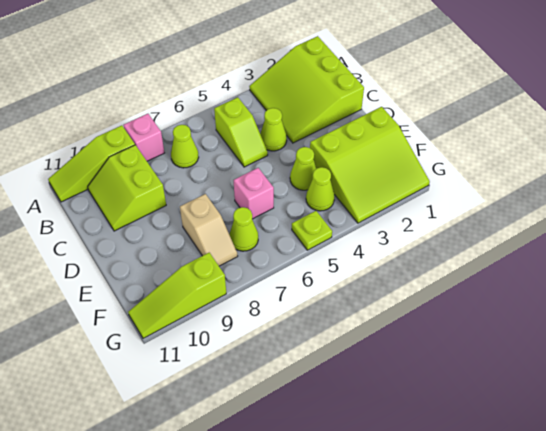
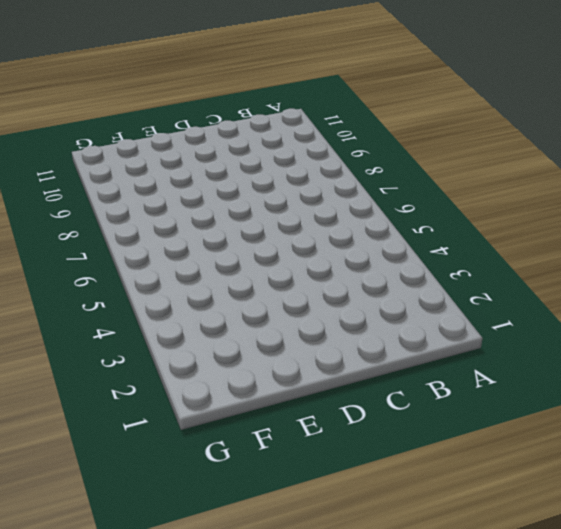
none -> lime slope A1:C3 level 1 top 1
none -> pink brick A8 level 1
none -> lime slope A9:A11 level 1 top 9

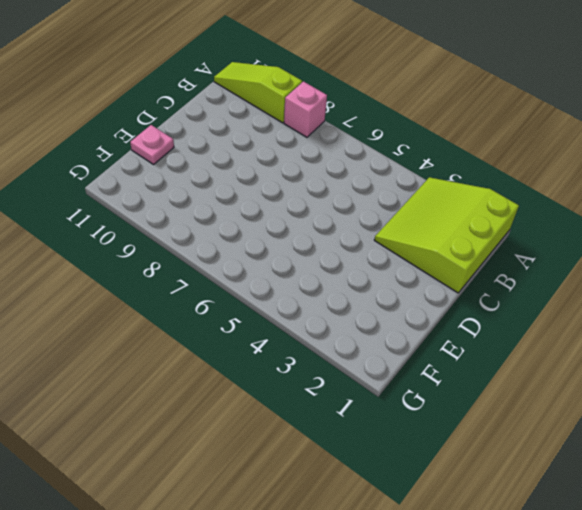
pink plate E11 level 1 -> none
none -> lime slope B5:C5 level 1 top B
none -> lime cone B7 level 1
none -> lime slope B9:C10 level 1 top 9

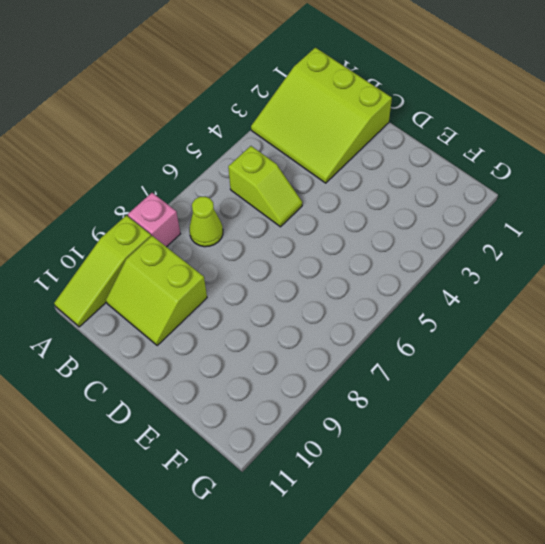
none -> lime cone C4 level 1
none -> lime slope E1:G3 level 1 top E
none -> lime cone E4 level 1

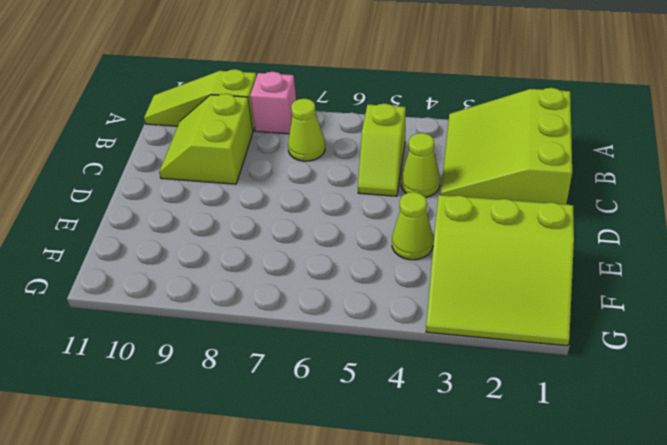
none -> pink brick E6 level 1
none -> tan slope E8:F8 level 1 top E
none -> lime cone F4 level 1

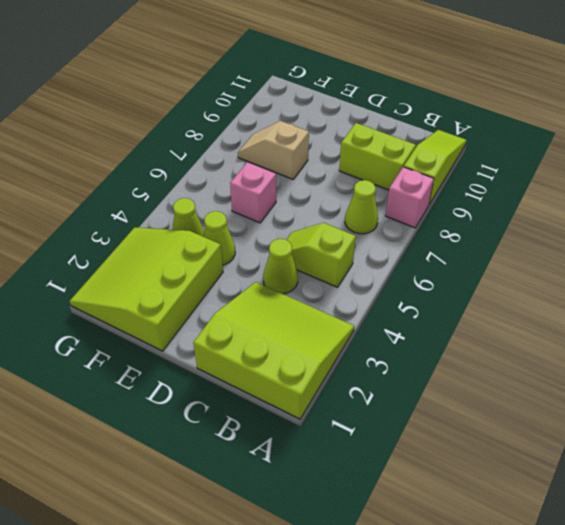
none -> lime cone F7 level 1
none -> lime plate G5 level 1
none -> lime slope G9:G11 level 1 top 9

